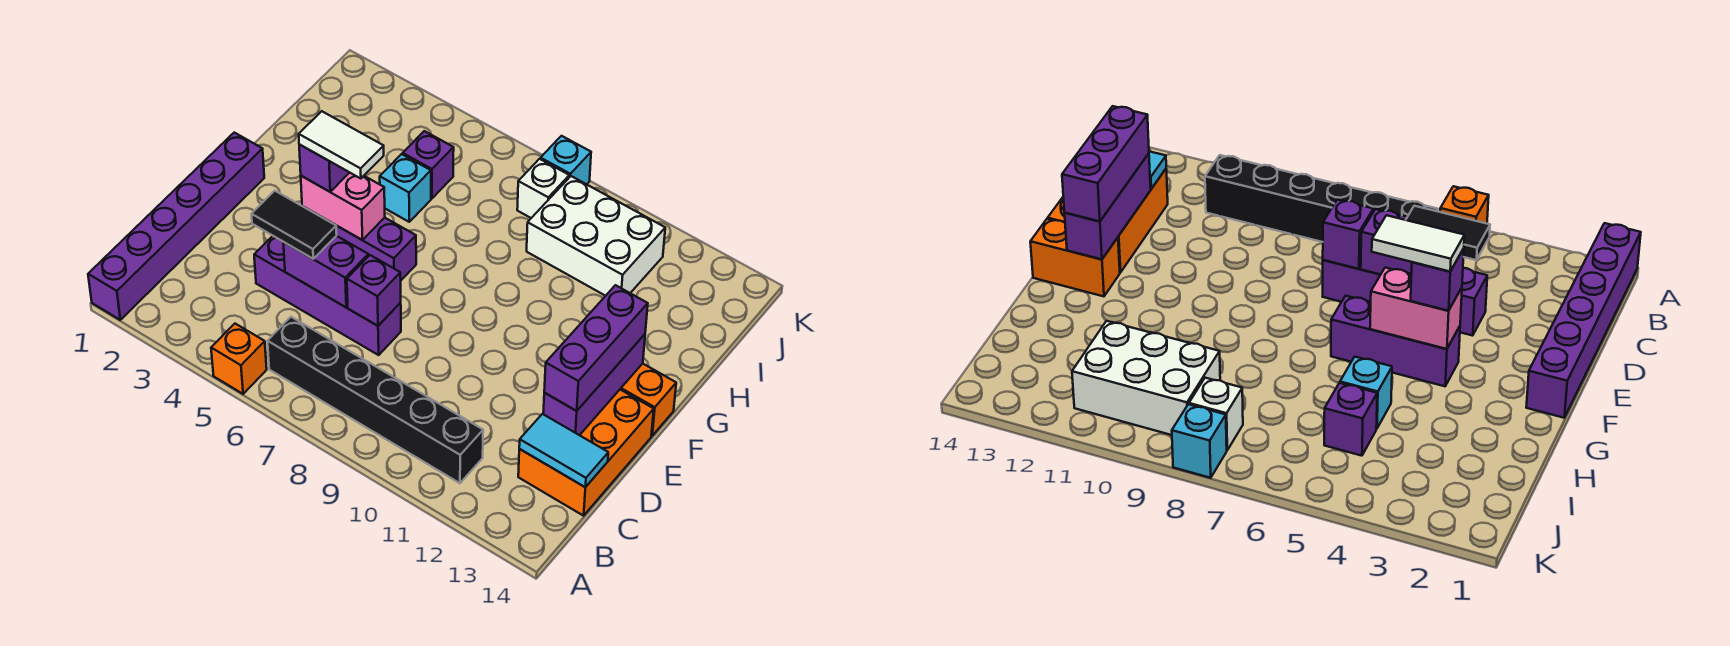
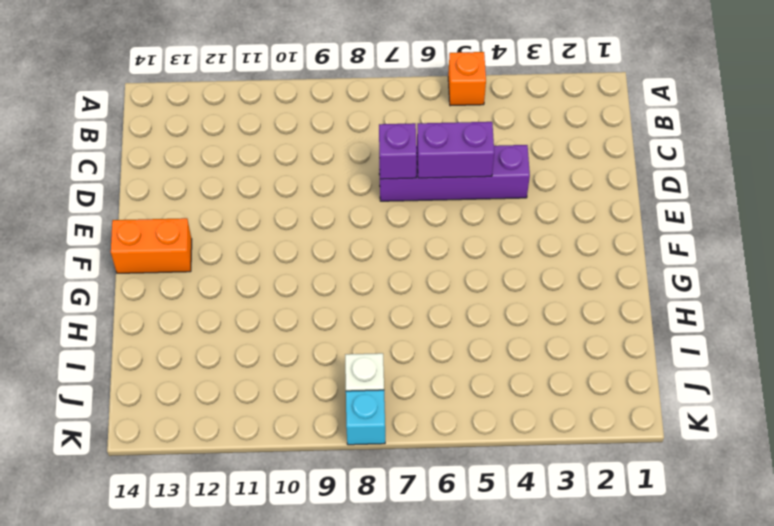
none -> purple brick A1:F1 level 1
none -> black brick B6:B11 level 1
none -> orange brick C13:E14 level 1

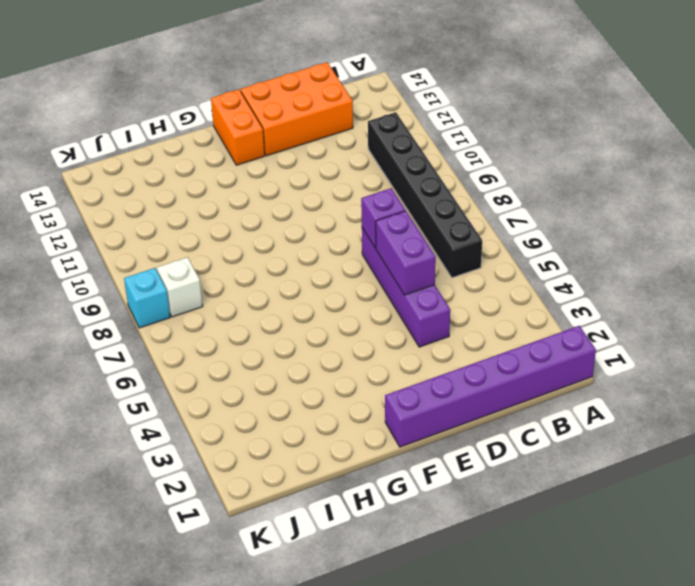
none -> orange brick A5 level 1
none -> purple brick F4:F6 level 1
none -> cyan brick H5 level 1

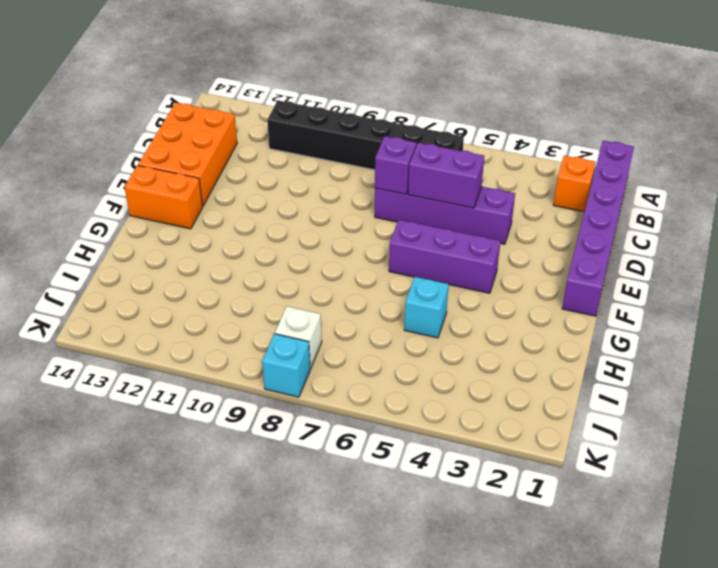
orange brick B2 level 1 -> orange brick A5 level 1
none -> purple brick I5 level 1
none -> white brick I9:J11 level 1
none -> cyan tile C13:C14 level 2

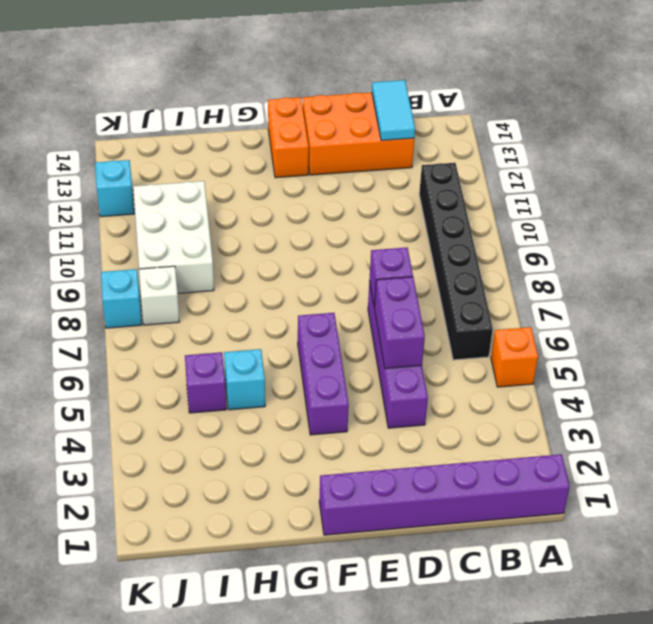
cyan brick K12 level 1 -> none
none -> purple brick D13:F13 level 2
none -> pink brick F4:F5 level 2
none -> black tile D4:D5 level 3

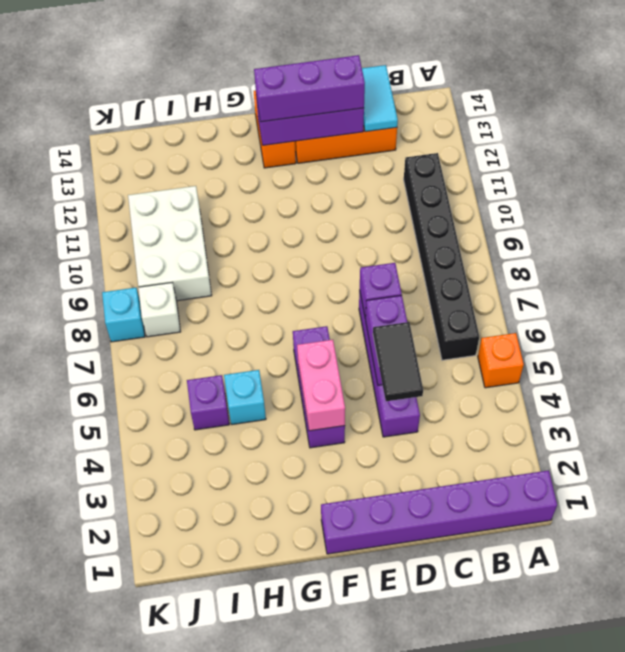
none -> purple brick F4 level 3
none -> white tile F4:F5 level 4

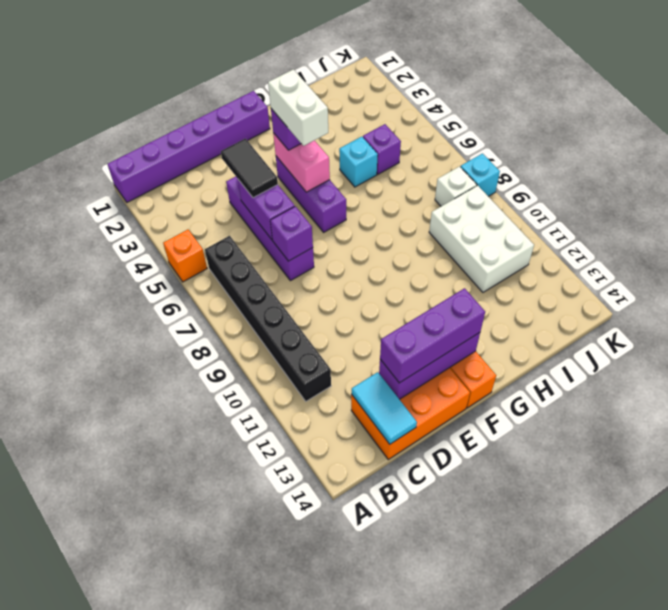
white brick F4:F5 level 4 -> white tile F4:F5 level 4

